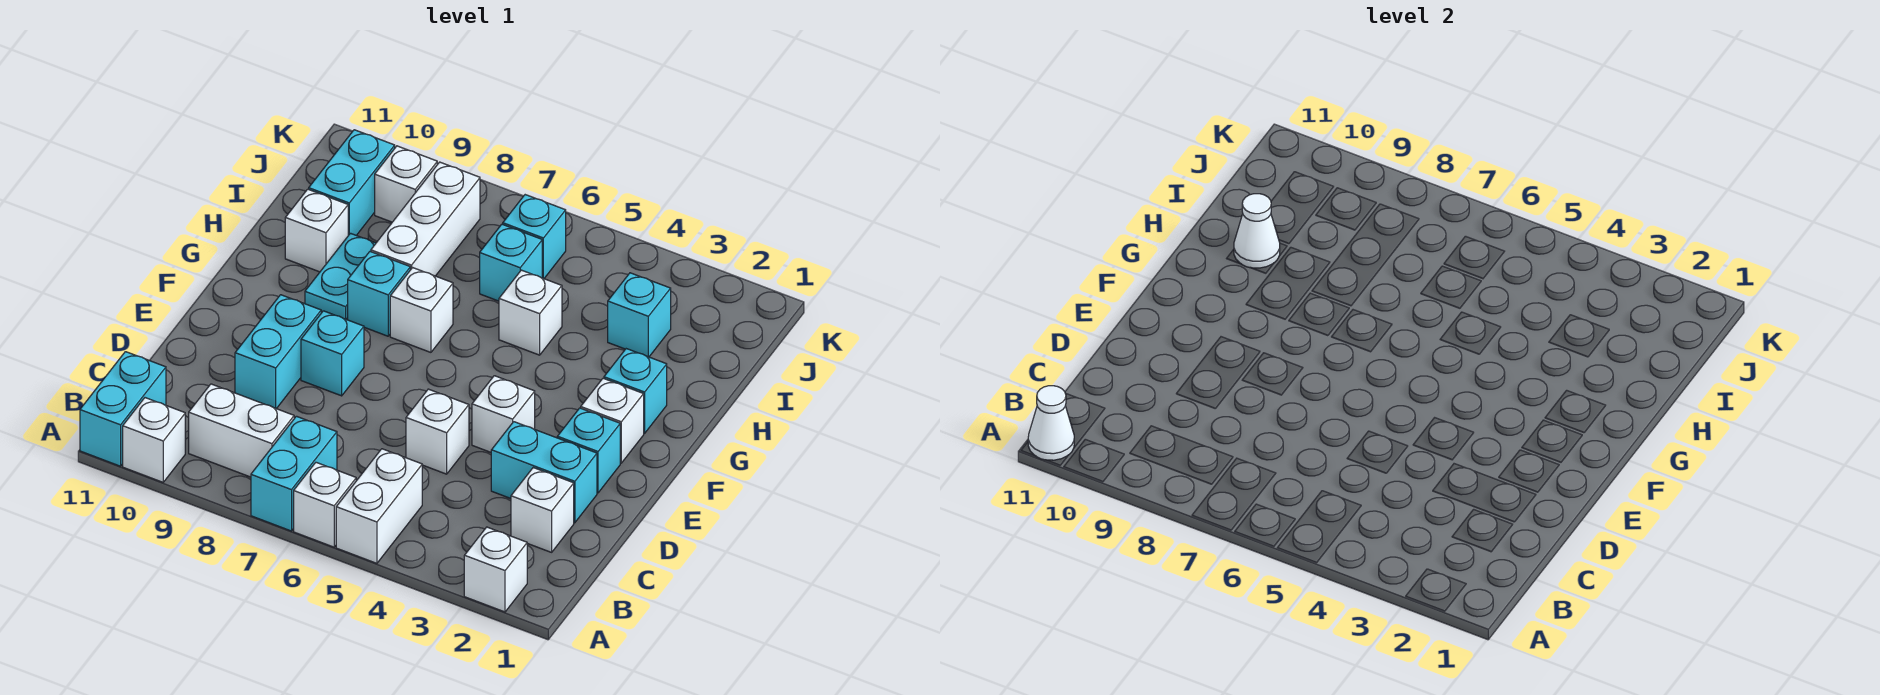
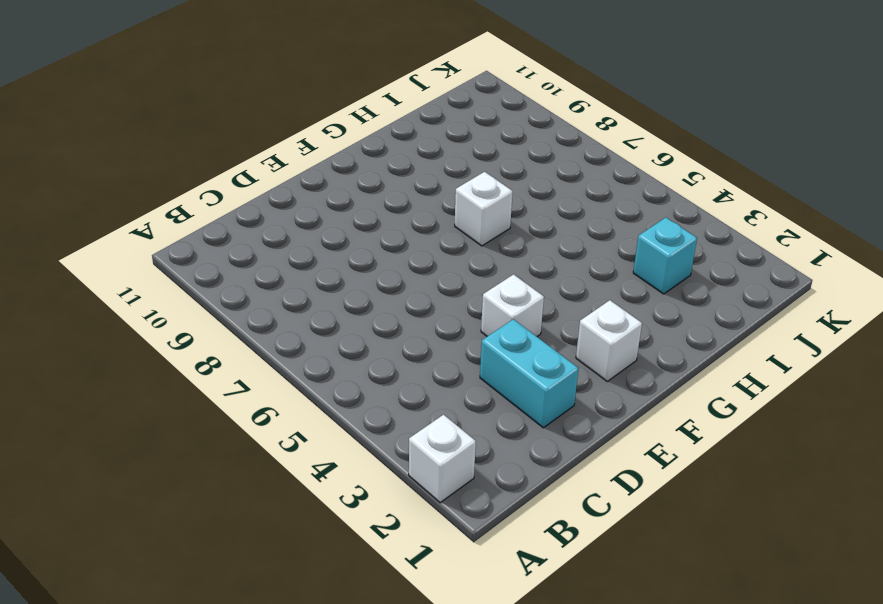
none -> white brick A5:B5 level 1
none -> white brick A6 level 1
none -> cyan brick A7:B7 level 1

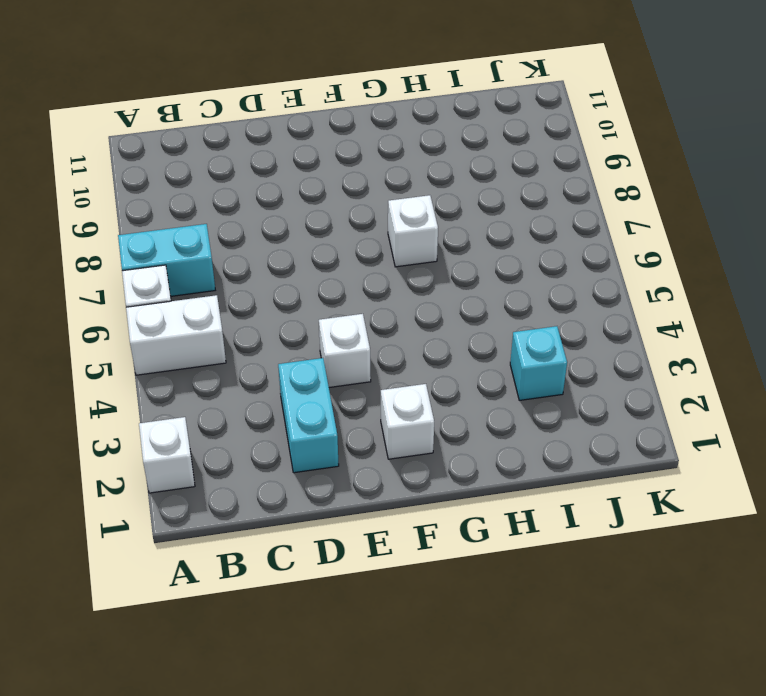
none -> white brick A10 level 1
none -> cyan brick A11:B11 level 1
none -> white brick B8:B9 level 1

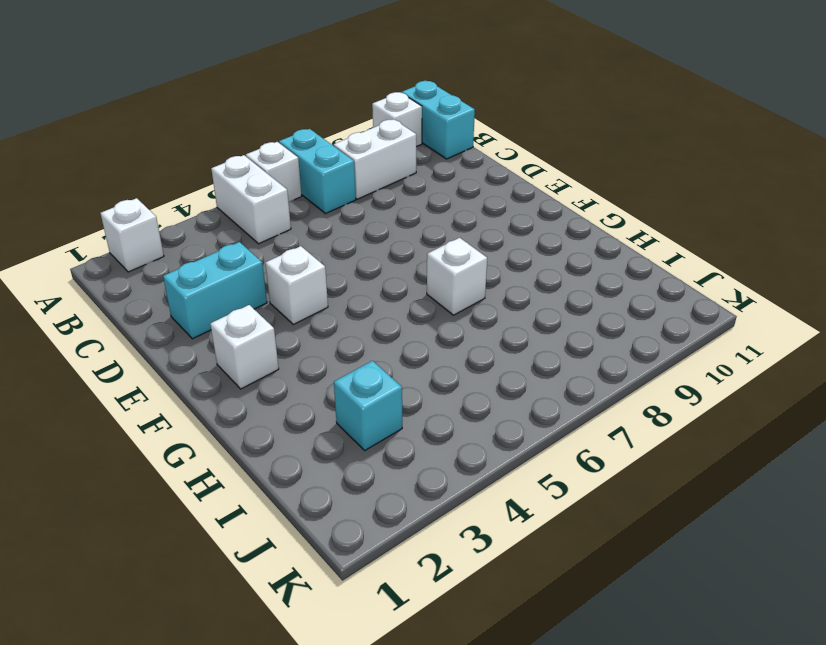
none -> white brick C2 level 1
none -> white brick D5 level 1
none -> cyan brick D9:E9 level 1

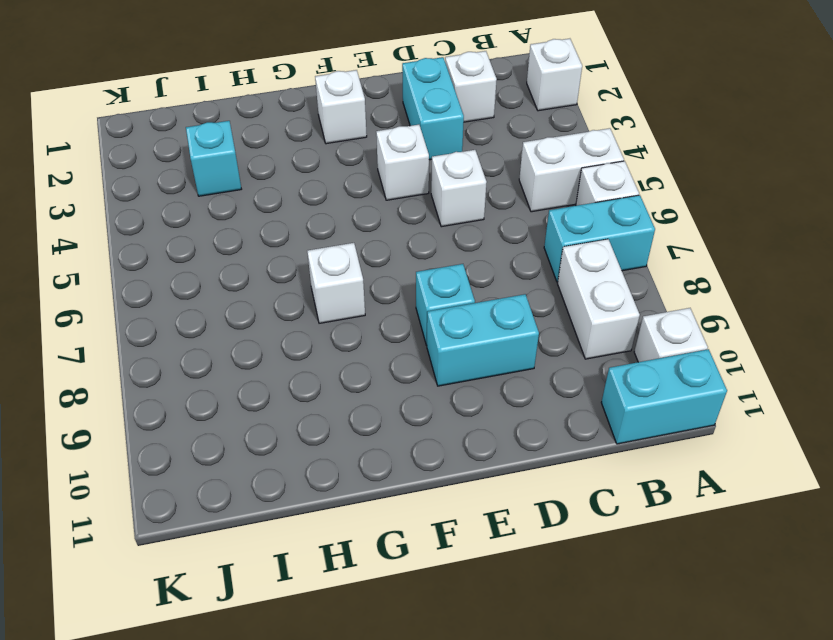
none -> cyan brick E2 level 1
none -> cyan brick G2 level 1
none -> cyan brick G8 level 1

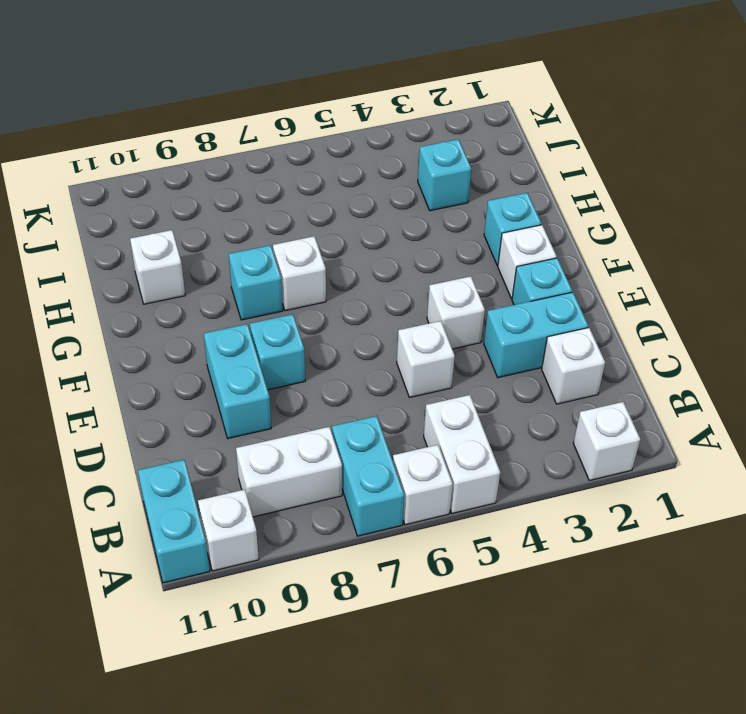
none -> cyan plate G9:H9 level 1
none -> white brick H5 level 1
none -> white brick H8:J8 level 1

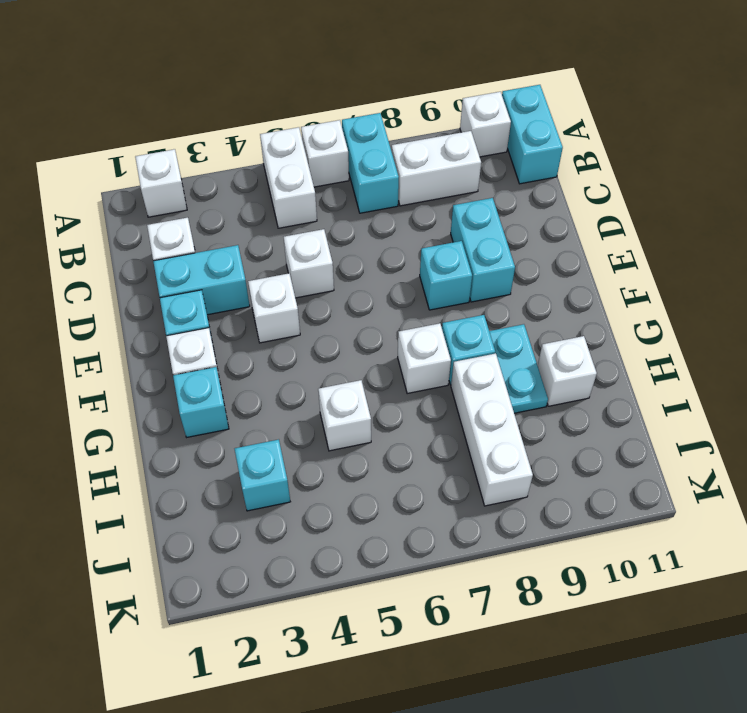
none -> cyan brick I6 level 1
none -> cyan brick I10:J10 level 1
none -> cyan brick J6 level 1

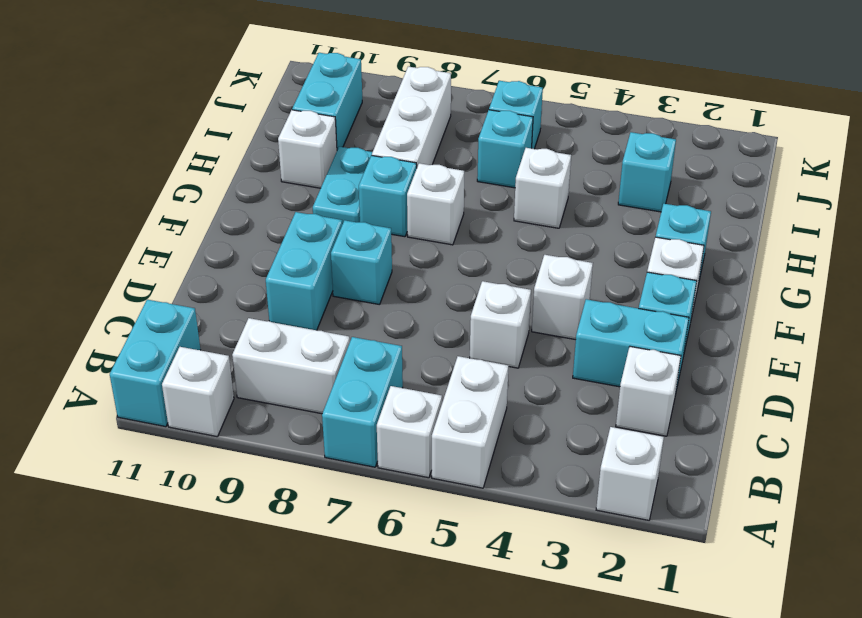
none -> white brick J9 level 1
none -> white cone A11 level 2
none -> white cone H10 level 2

